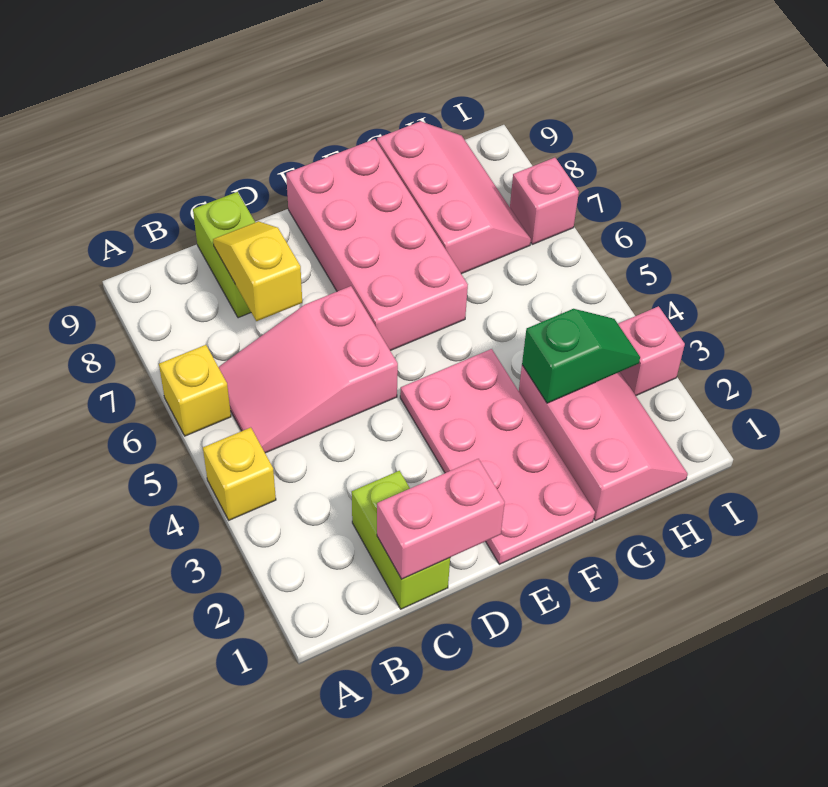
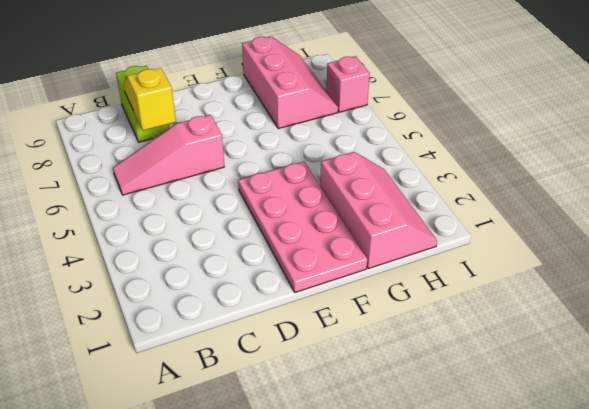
pink slope B6:D6 level 1 top D -> pink slope B5:D6 level 1 top D
none -> yellow brick A4 level 1
none -> yellow brick A6 level 1
none -> lime brick C1:C2 level 1

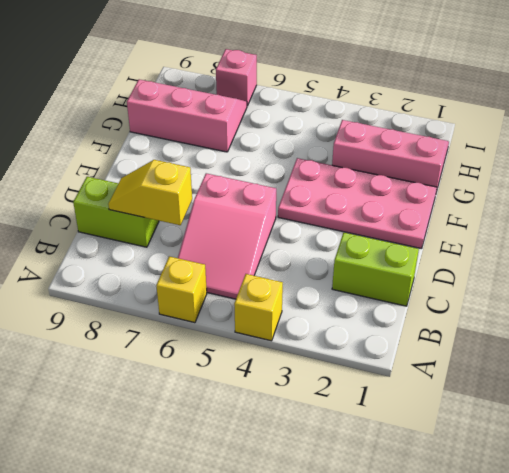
none -> pink brick E6:F9 level 1
none -> pink brick I3 level 1
none -> pink brick C1:D1 level 2

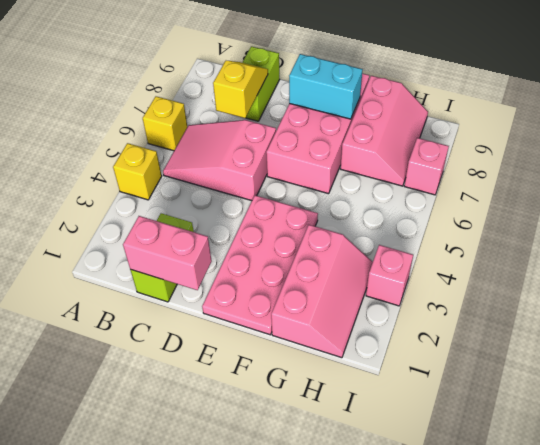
cyan brick E8:F8 level 2 -> none
none -> green slope G3:H3 level 2 top G

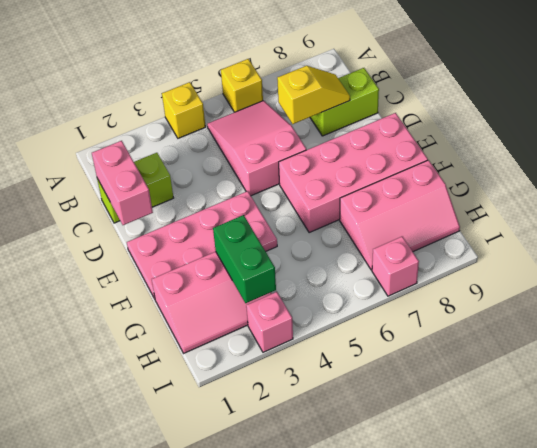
green brick G3:H3 level 2 -> green slope G3:H3 level 2 top G

